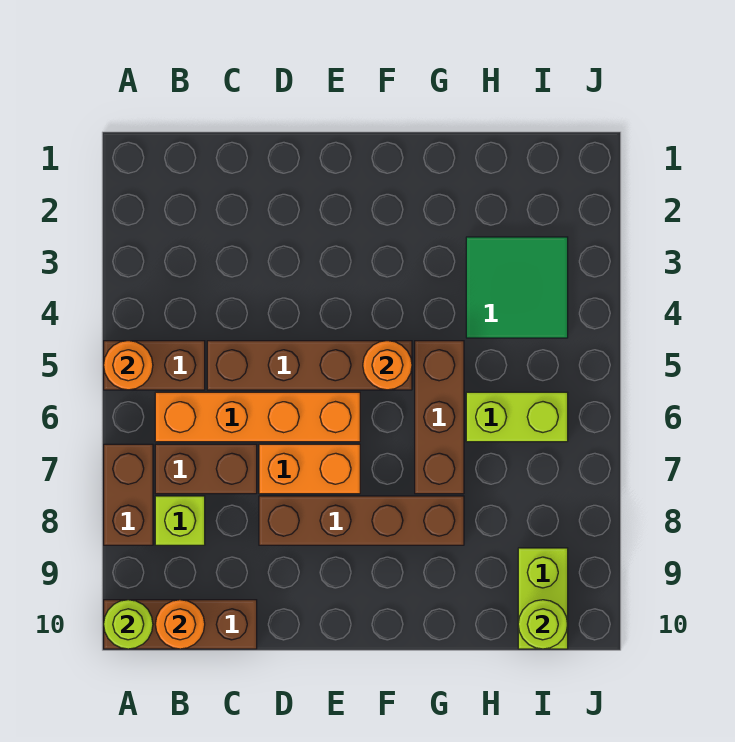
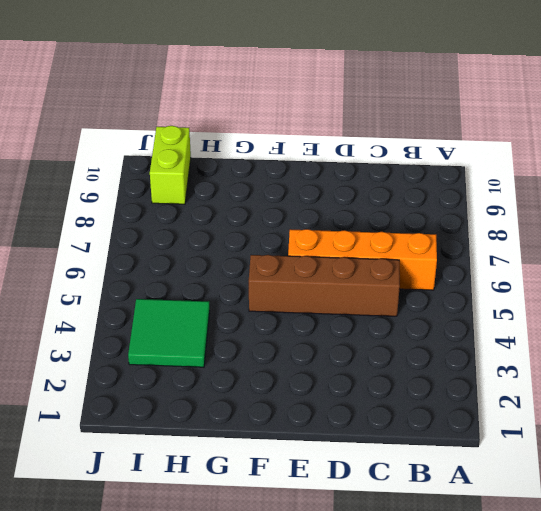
none -> brown brick A5:B5 level 1
none -> brown brick A7:A8 level 1
none -> brown brick A10:C10 level 1

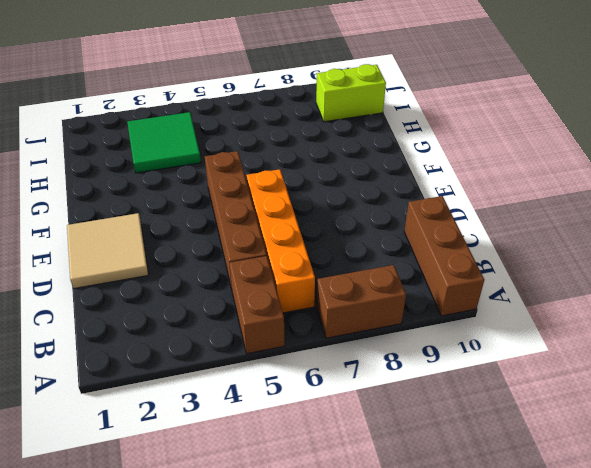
tan tile D1:E2 level 1 -> none
none -> brown brick B7:C7 level 1
none -> lime brick B8 level 1
none -> orange brick D7:E7 level 1

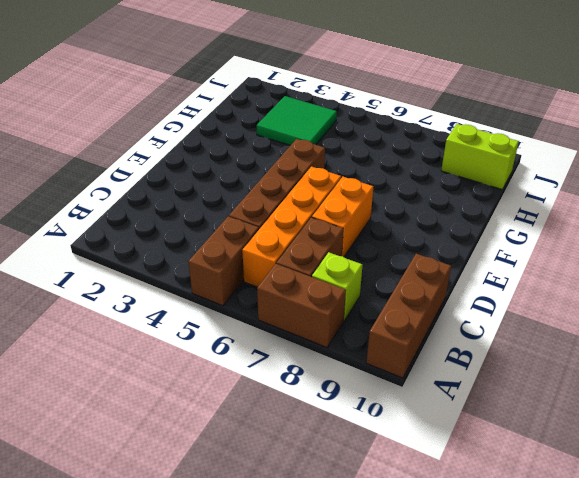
none -> brown brick D8:G8 level 1
none -> brown brick G5:G7 level 1
none -> lime brick H6:I6 level 1

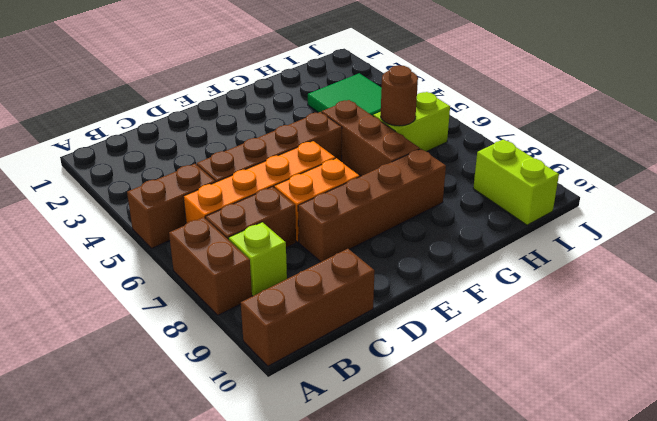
brown round brick H6 level 2 -> none
none -> orange round brick A5 level 2
none -> lime round brick A10 level 2
none -> orange round brick B10 level 2

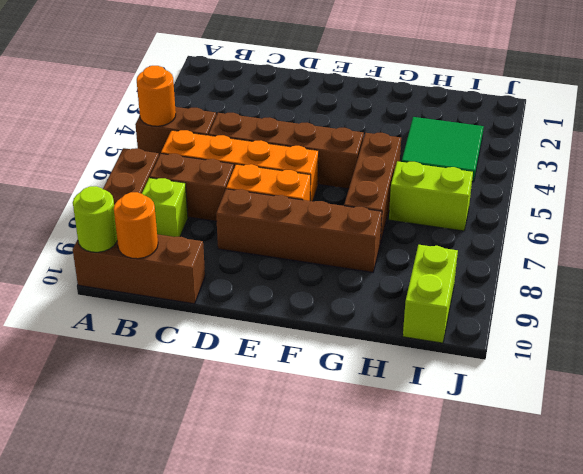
none -> orange round brick F5 level 2
none -> lime round brick I10 level 2

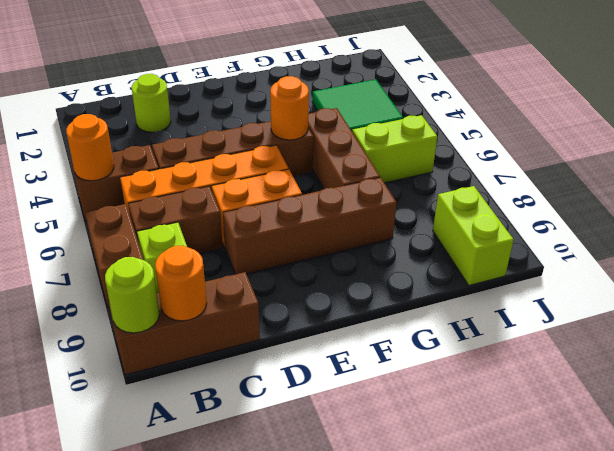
lime round brick C2 level 1 -> lime round brick I10 level 2

